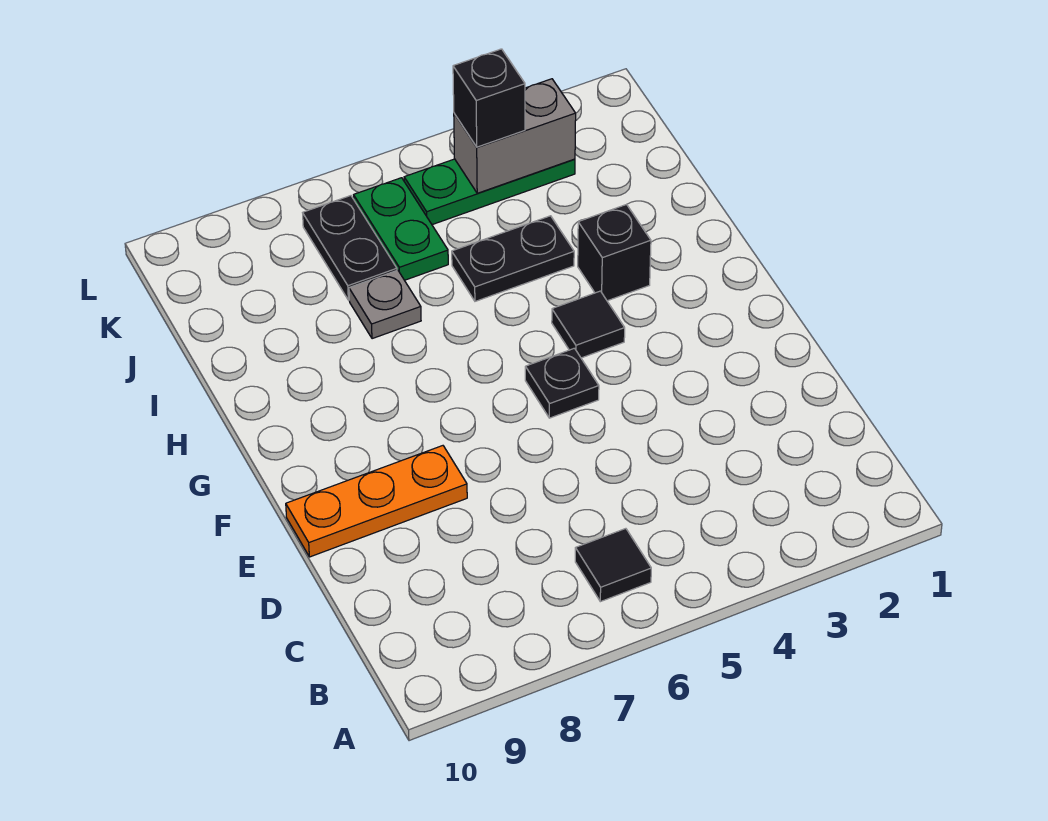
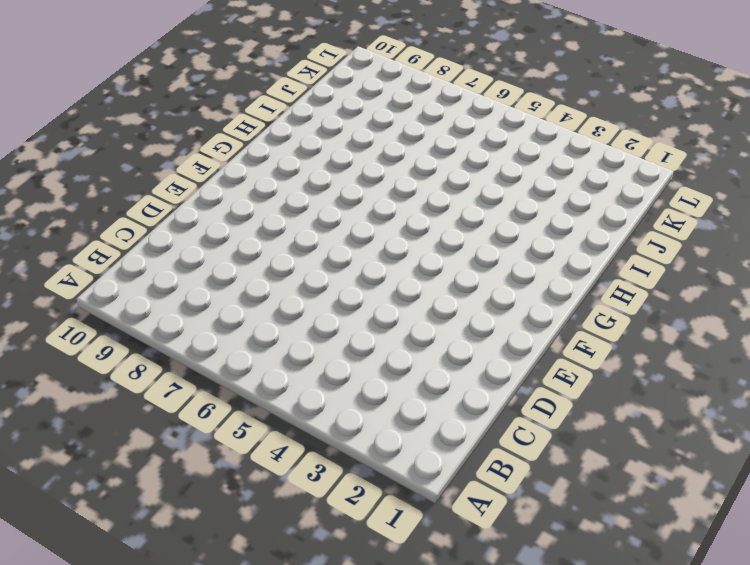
none -> black tile B6 level 1
none -> orange plate E8:E10 level 1
none -> black plate F5 level 1

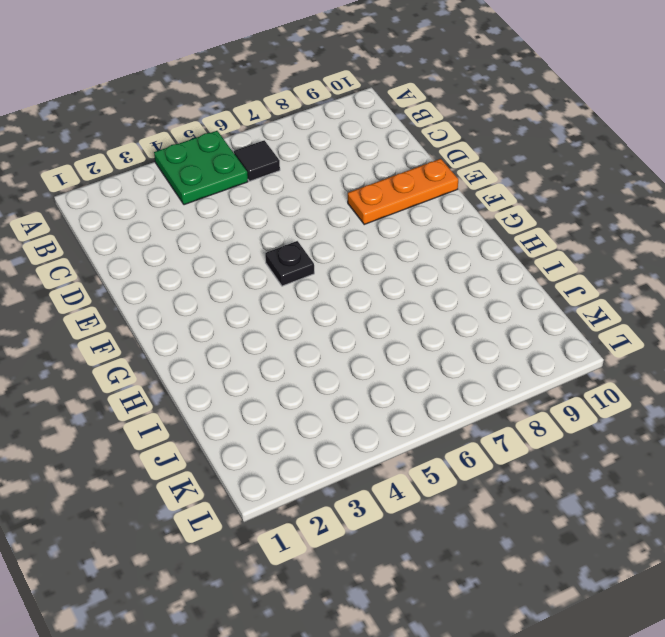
green plate A4:B5 level 1 -> none
none -> black tile G4 level 1
none -> black brick H3 level 1
none -> black plate I4:I5 level 1

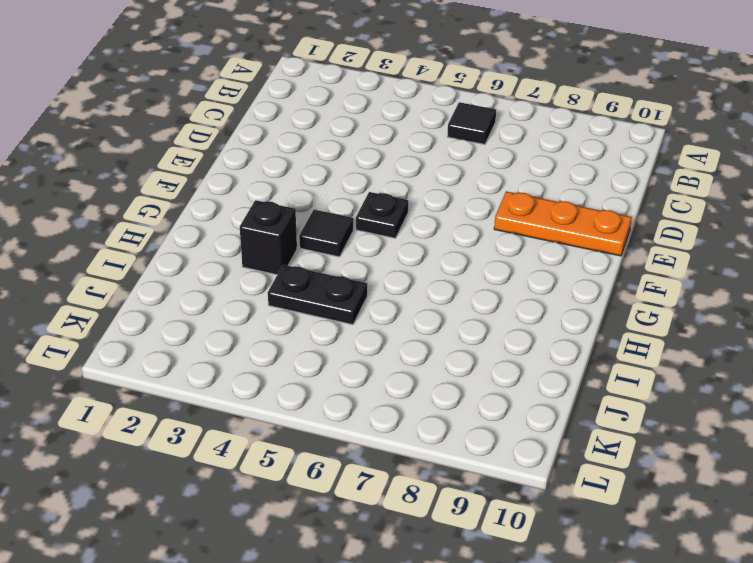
none -> grey plate I7 level 1
none -> green plate J6:K6 level 1
none -> black plate J7:K7 level 1

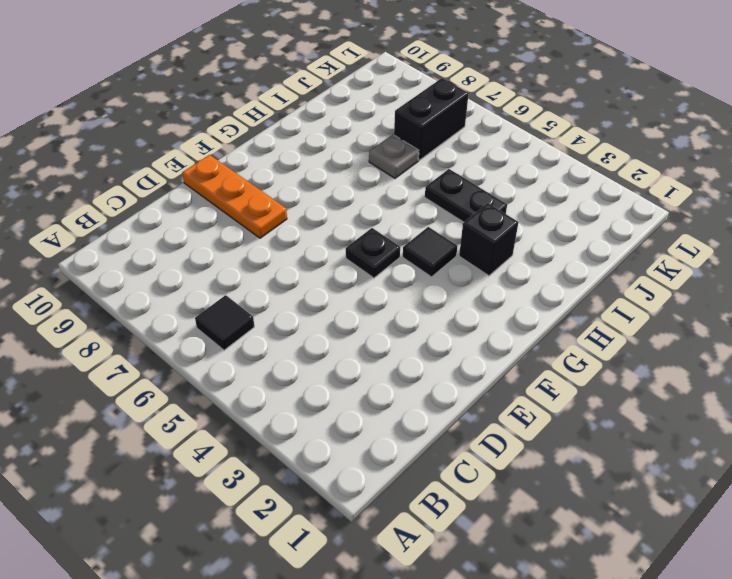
black brick J7:K7 level 1 -> black plate J7:K7 level 1
none -> green plate J6:K6 level 1
none -> green plate K3:K5 level 1
none -> grey brick K3:K4 level 2

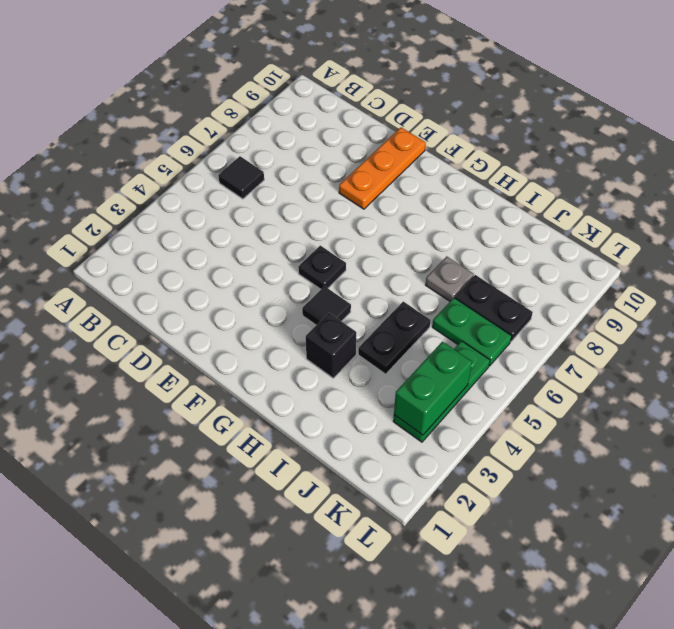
green brick K3:K4 level 2 -> grey brick K3:K4 level 2
none -> black brick K4 level 3

